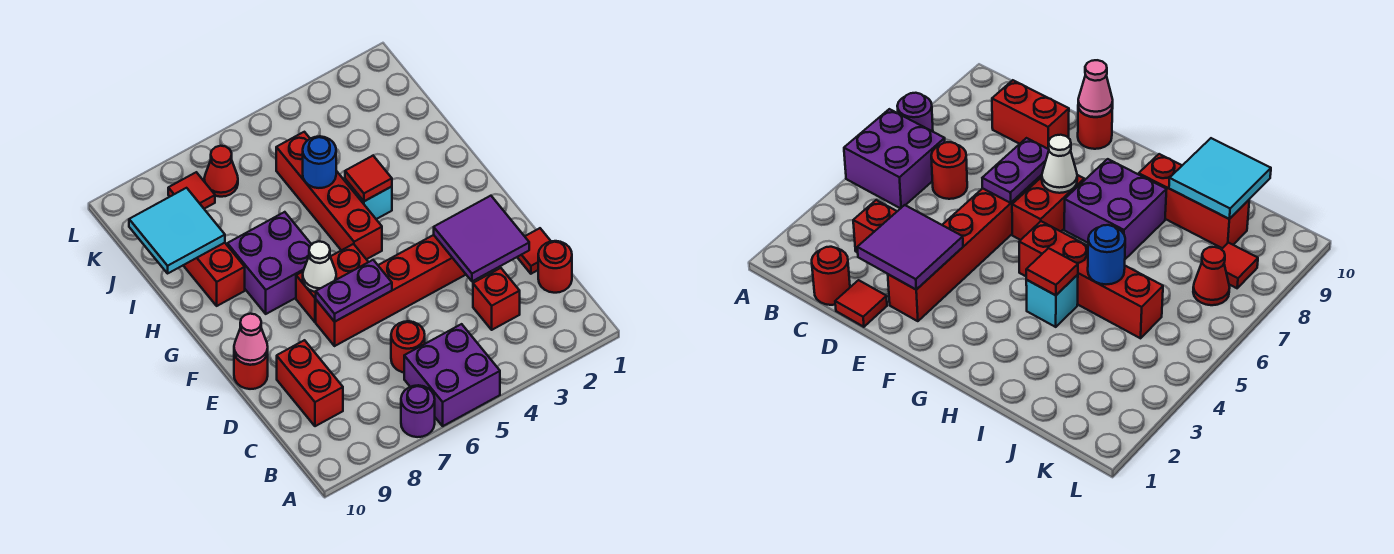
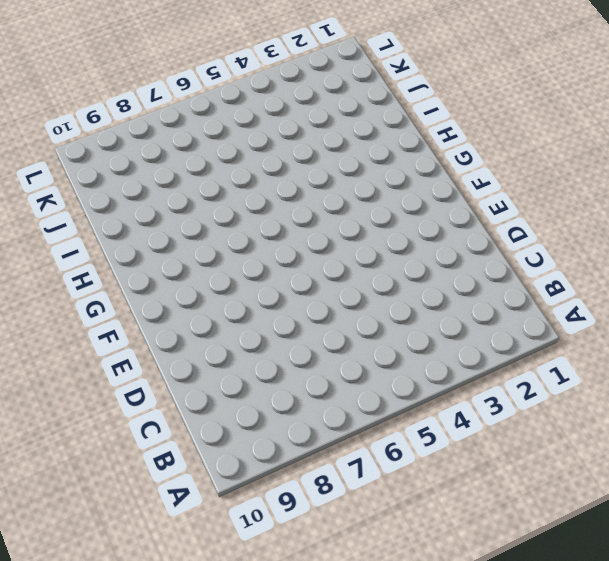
none -> purple brick A5:B6 level 1
none -> purple round brick A7 level 1
none -> red round brick C1 level 1

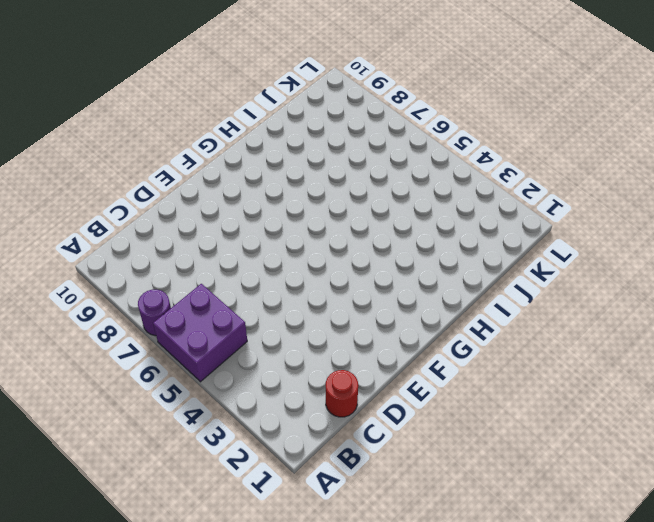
none -> red brick C3 level 1
none -> red round brick C6 level 1
none -> red brick C9:D9 level 1

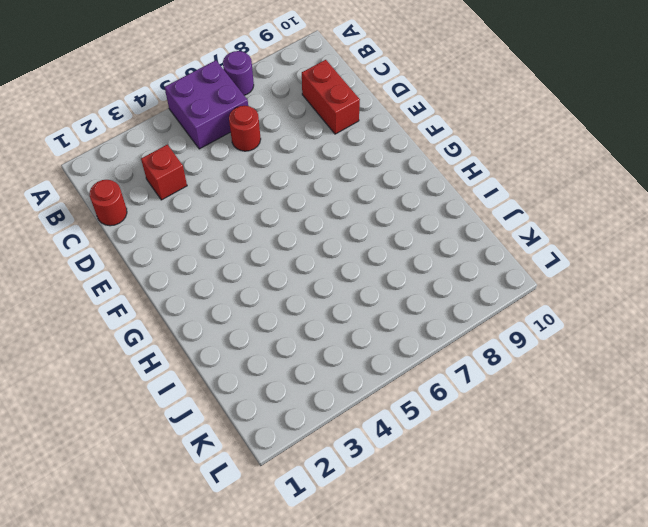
none -> red tile D1 level 1
none -> red brick E2:E7 level 1
none -> red round brick E10 level 1

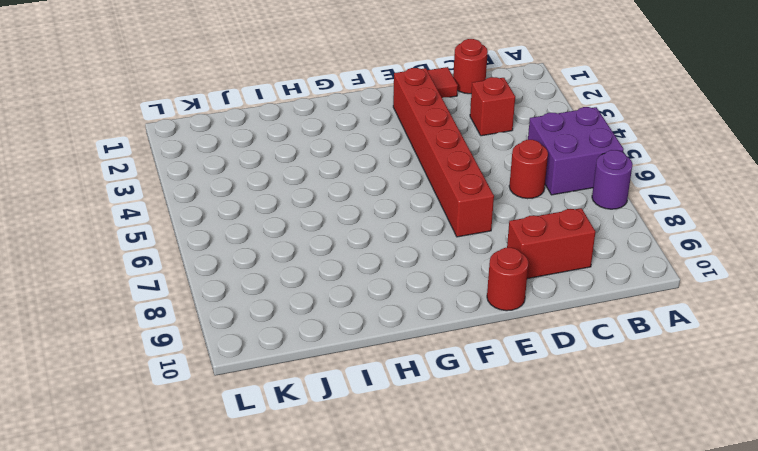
none -> red brick F6:F7 level 1
none -> red brick G5:J5 level 1
none -> purple brick G7:H8 level 1

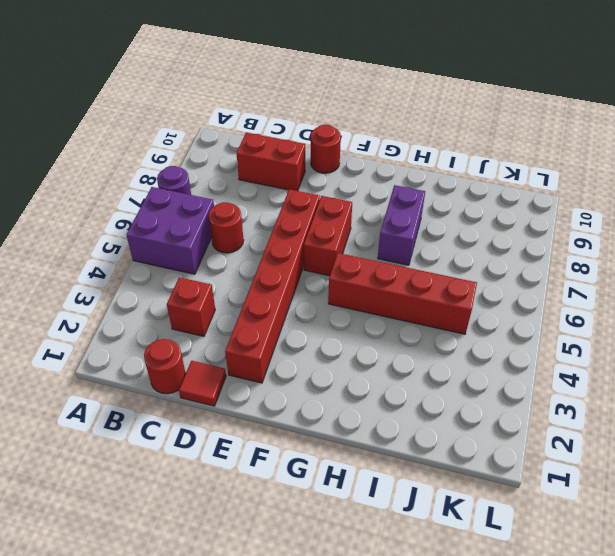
purple brick H7:H8 level 1 -> purple brick G7:H8 level 1
none -> cyan brick H4 level 1
none -> red brick H9:J9 level 1
none -> red cone K7 level 1

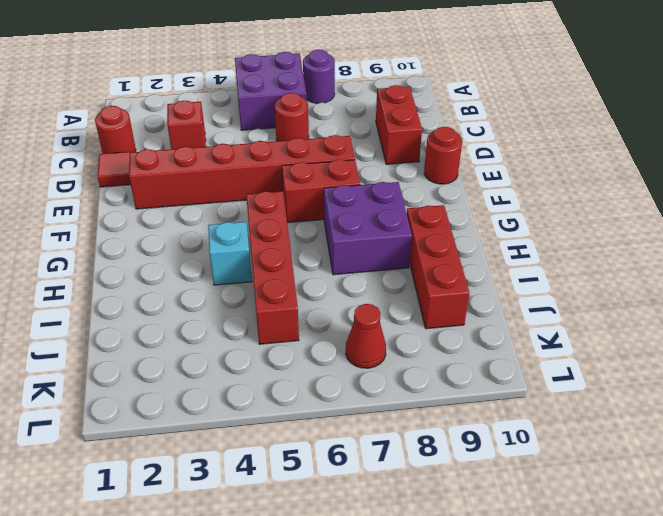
none -> red tile K8 level 1
none -> purple tile D2:E3 level 2
none -> purple plate E6:E7 level 2

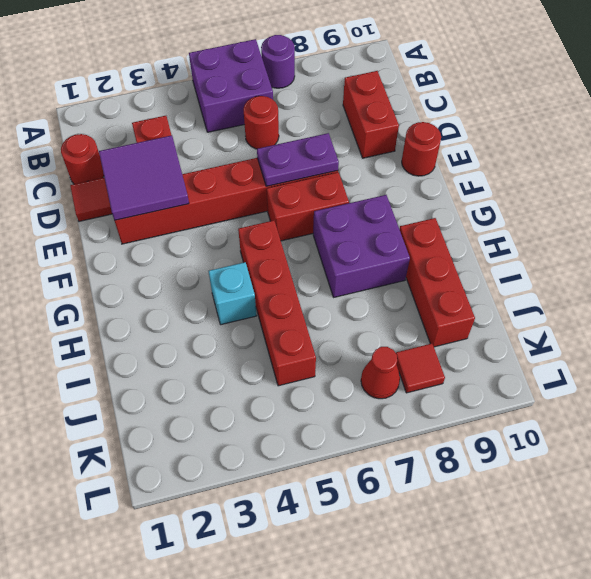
none -> pink cone E10 level 2
none -> white cone F7 level 2
none -> red tile H4 level 2

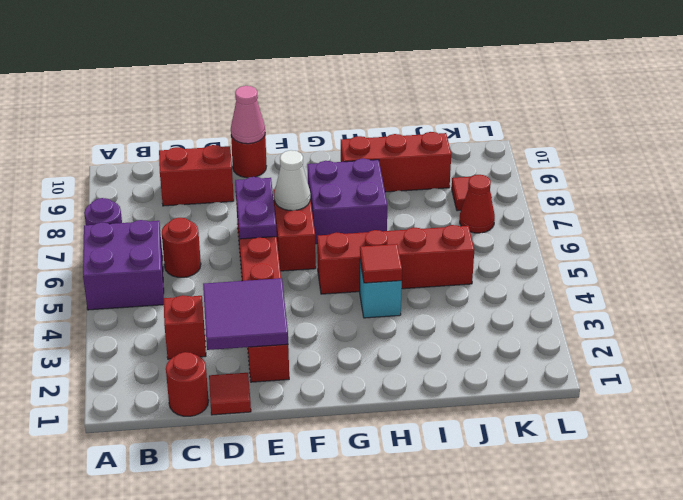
none -> blue round brick I5 level 2
none -> cyan tile I9:J10 level 2

